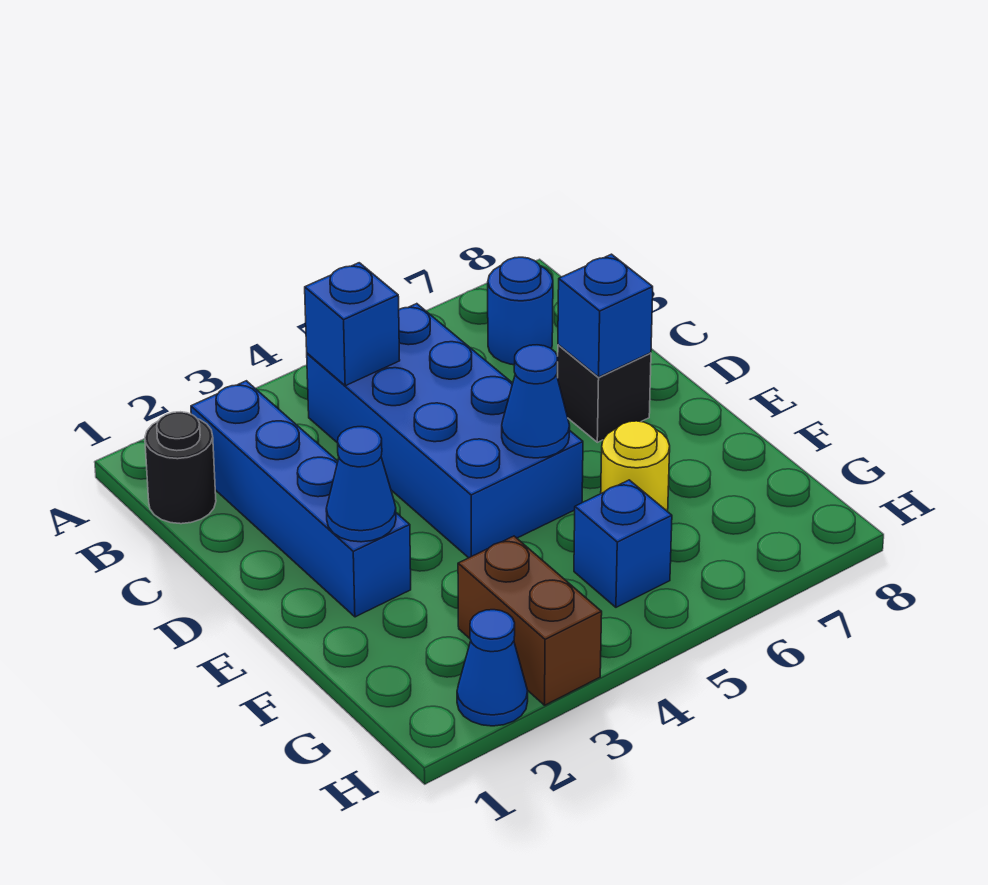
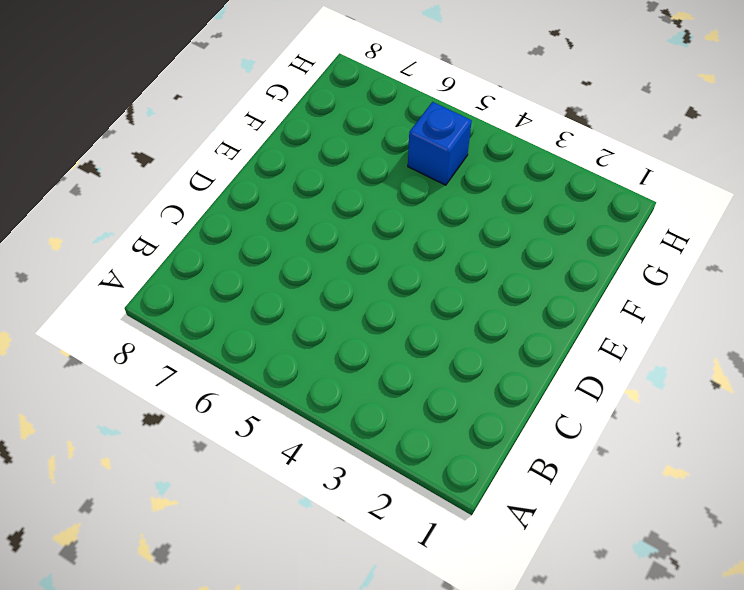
none -> black round brick B1 level 1
none -> blue brick B2:E2 level 1
none -> blue brick B4:E5 level 1

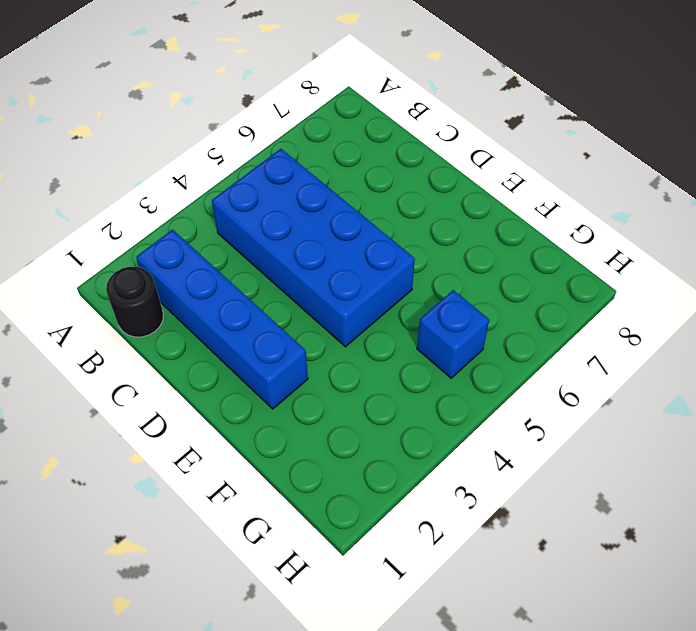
none -> blue round brick B7 level 1
none -> black brick D7 level 1
none -> yellow round brick F6 level 1

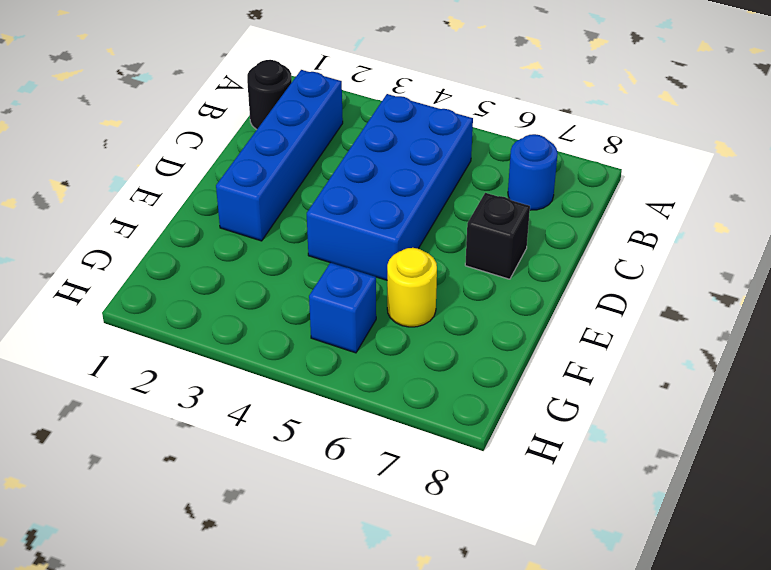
none -> brown brick G3:H3 level 1
none -> blue cone H2 level 1
none -> blue brick B4 level 2

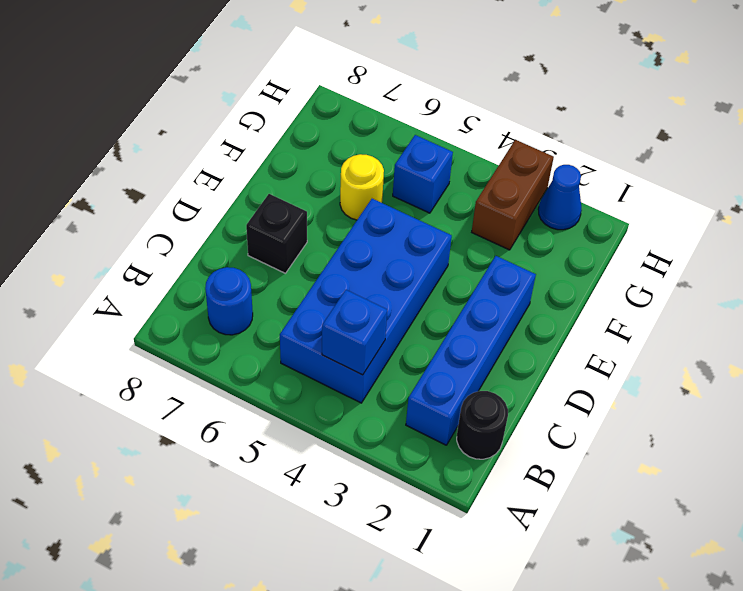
none -> blue brick D7 level 2
none -> blue cone E2 level 2
none -> blue cone E5 level 2

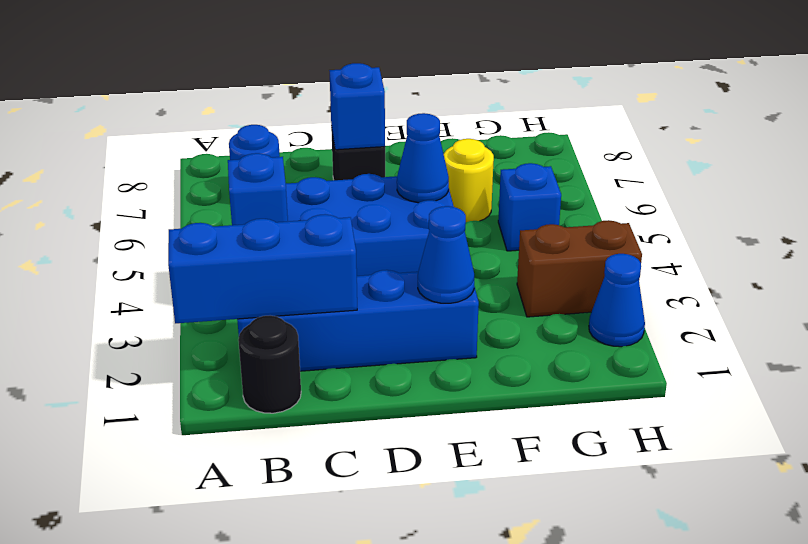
blue brick A2:C2 level 2 -> none

